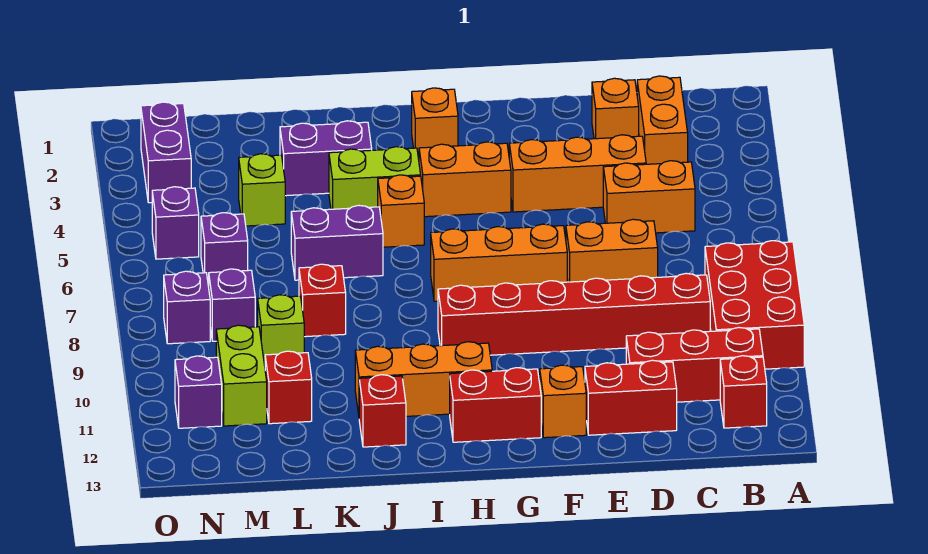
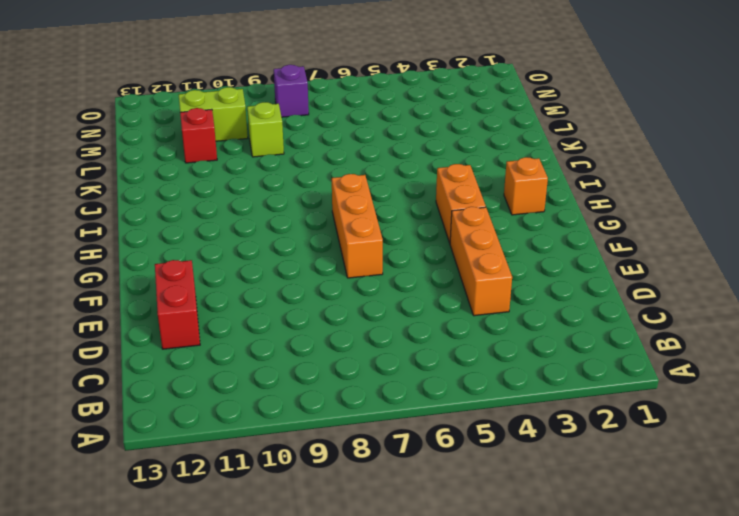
none -> red brick A8:B10 level 1
none -> red brick B11:D11 level 1
none -> red brick B12 level 1
none -> orange brick C2:C3 level 1

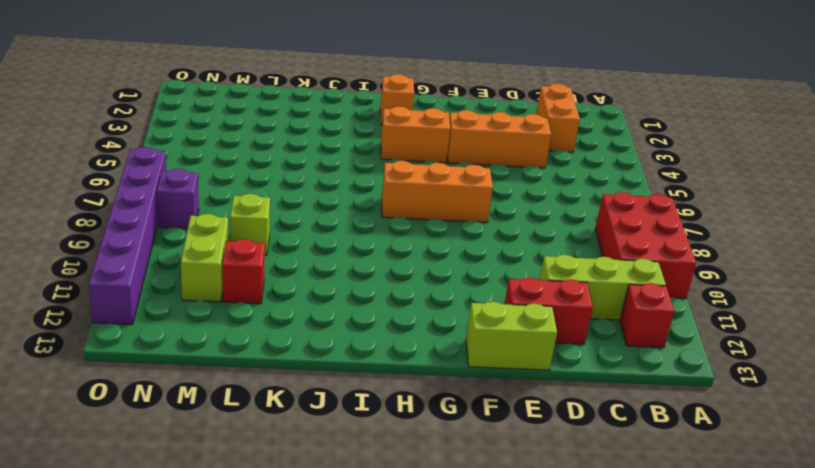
lime brick B11:D11 level 1 -> red brick B11:D11 level 1
lime brick E13:F13 level 1 -> lime brick I4:J4 level 1
purple brick O7:O12 level 1 -> none
none -> orange brick C5:D5 level 1
none -> red brick C9:H9 level 1
none -> orange brick D2 level 1
none -> orange brick D7:E7 level 1

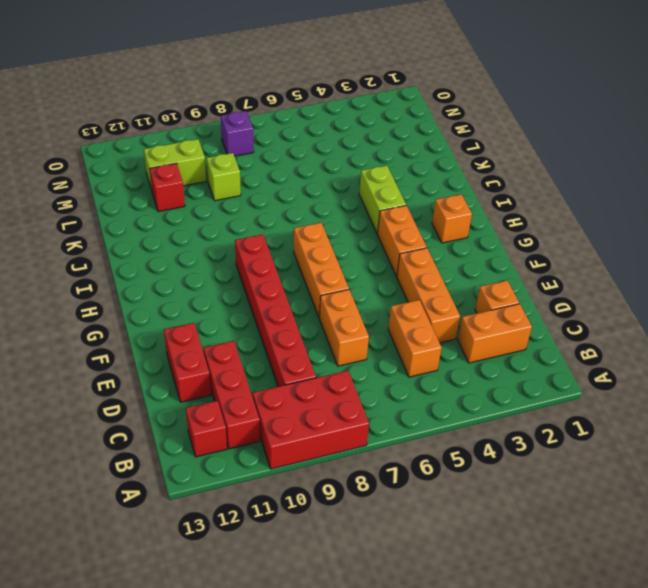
none -> orange brick F12 level 1
none -> red brick G12:H12 level 1
none -> orange brick H11:J11 level 1
none -> orange brick I5 level 1

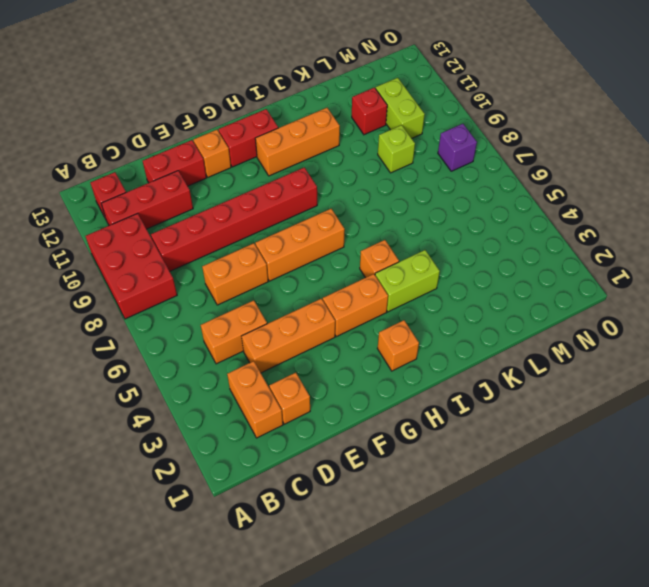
none -> purple brick J3:K3 level 1
none -> purple brick J6:K6 level 1
none -> red brick J12 level 1
none -> red brick K8 level 1

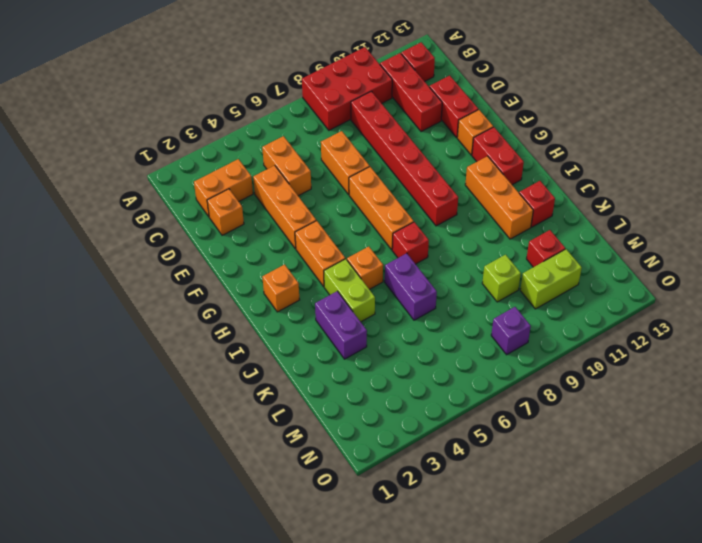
red brick I7 level 1 -> red brick K8 level 1
none -> lime brick L4 level 1
none -> purple brick M6 level 1
none -> purple brick M8 level 1
none -> purple brick N2:N3 level 1

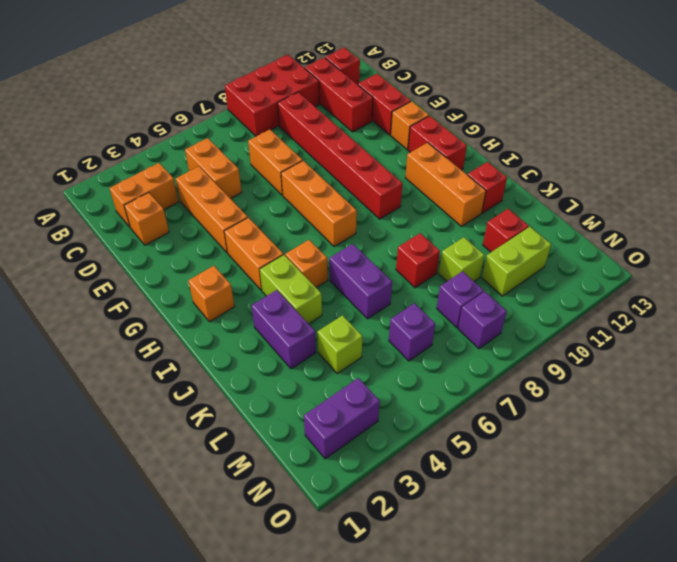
none -> purple brick N5 level 1
none -> purple brick N11 level 1

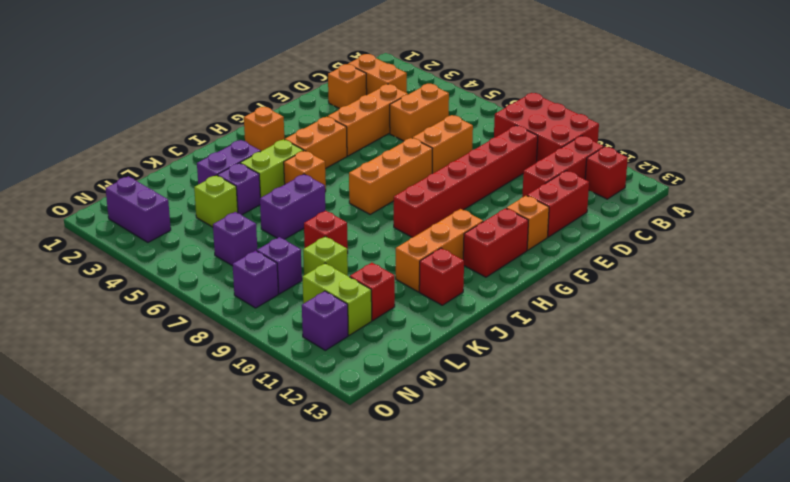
purple brick K4 level 1 -> purple brick N5 level 1

